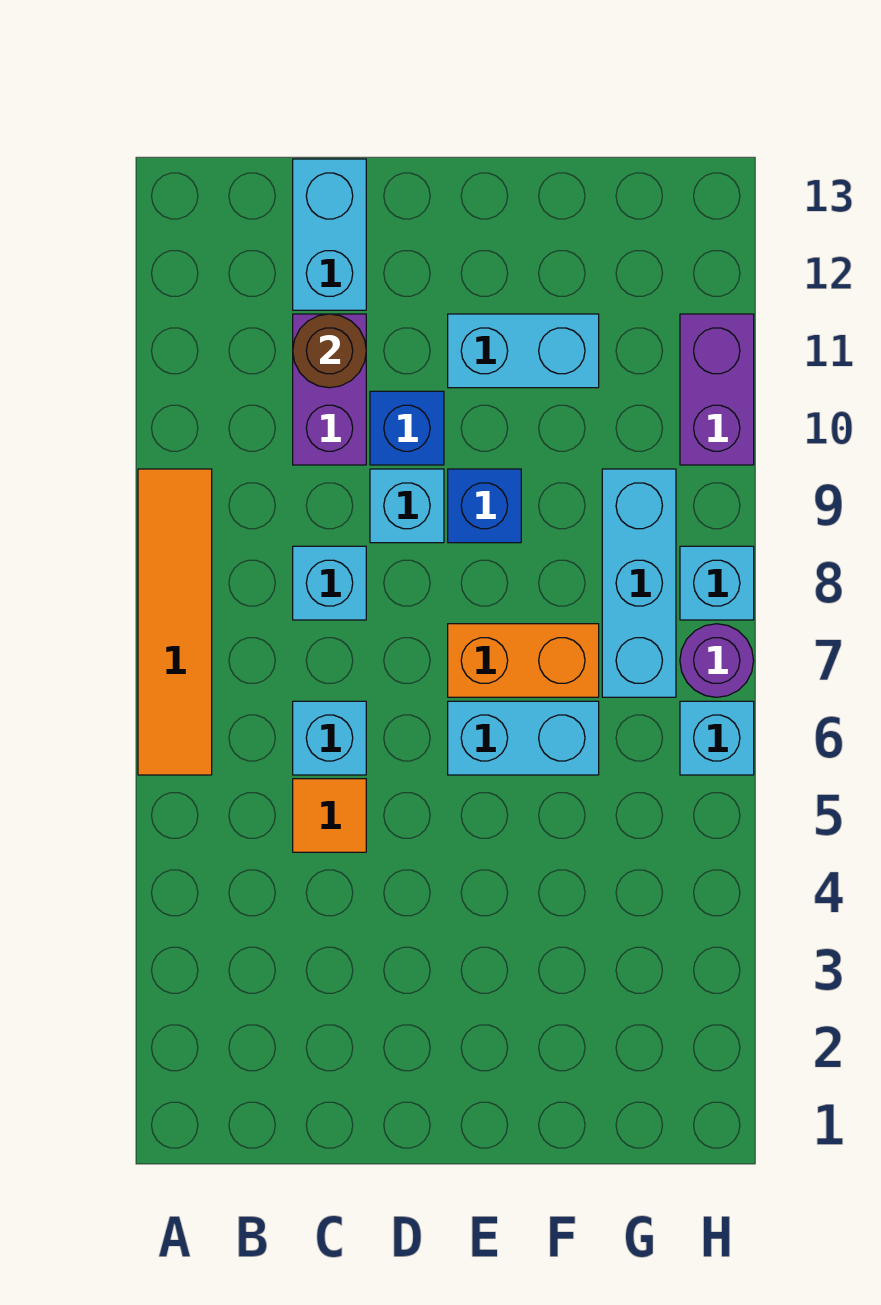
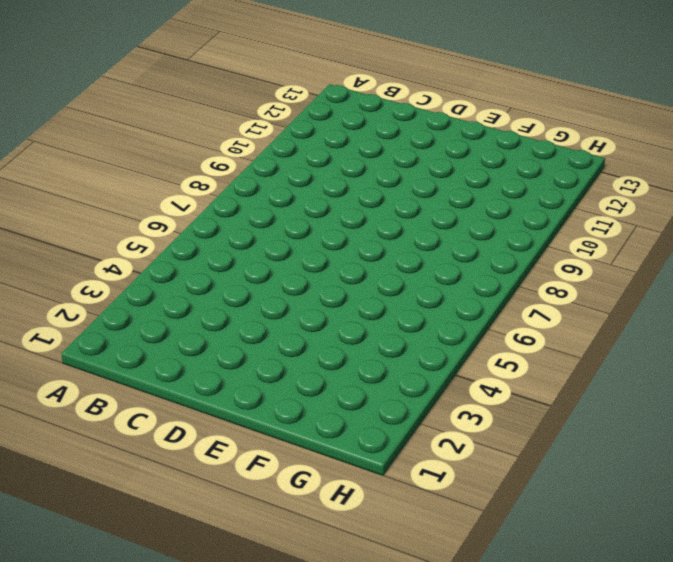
none -> orange tile A6:A9 level 1
none -> orange tile C5 level 1
none -> cyan brick C6 level 1

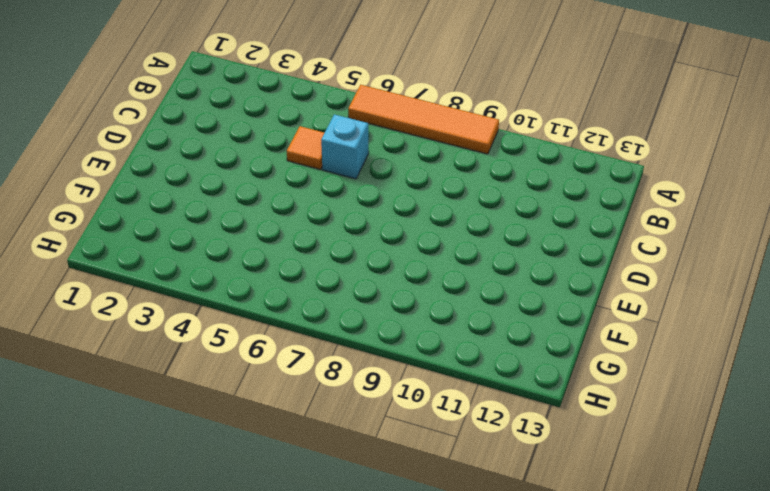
none -> cyan brick C8 level 1
none -> purple brick C10:C11 level 1
none -> cyan brick C12:C13 level 1

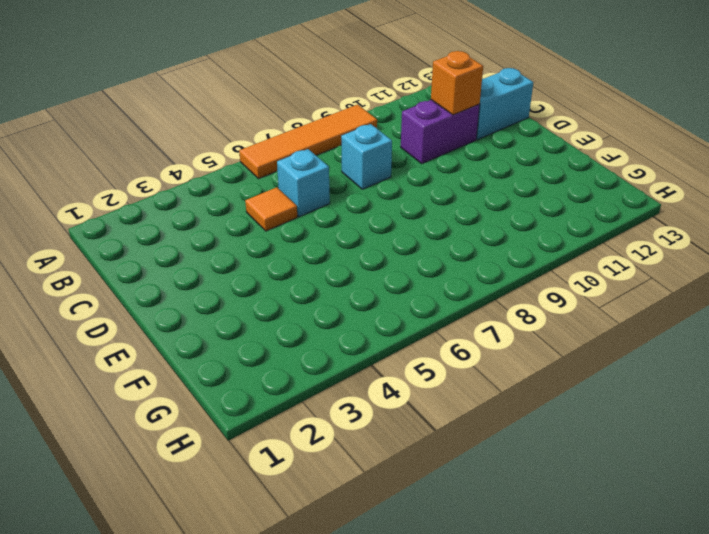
orange brick C11 level 2 -> brown round brick C11 level 2
none -> cyan brick D9 level 1
none -> blue brick D10 level 1
none -> cyan brick E6:F6 level 1

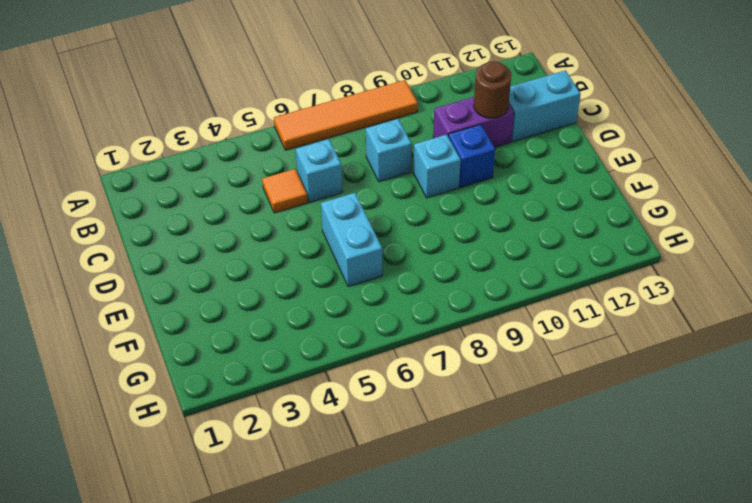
none -> orange brick E7:F7 level 1
none -> blue brick E9 level 1
none -> cyan brick E11:F11 level 1

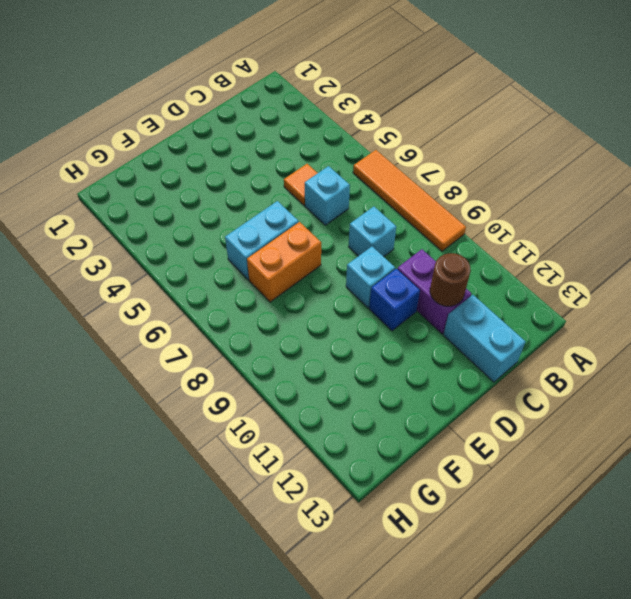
none -> blue brick E9 level 1
none -> cyan brick E11:F11 level 1
none -> cyan brick G7:G9 level 1

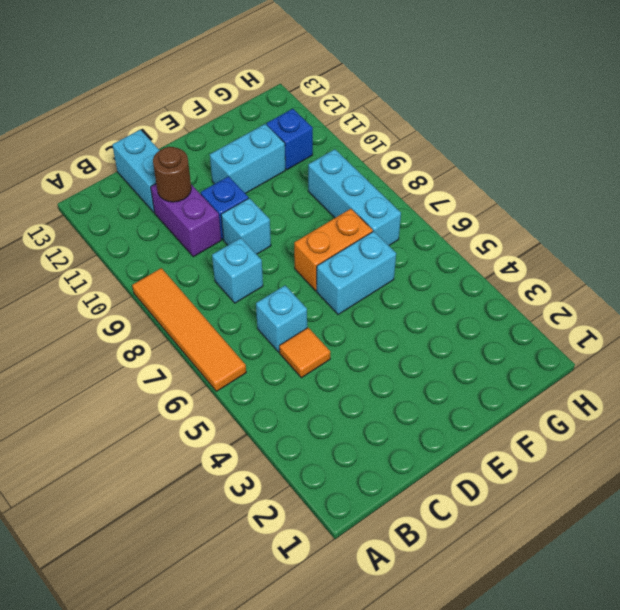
blue brick G11 level 1 -> blue brick E9 level 1
none -> cyan brick H6 level 1
none -> purple round brick H7 level 1
none -> cyan brick H8 level 1

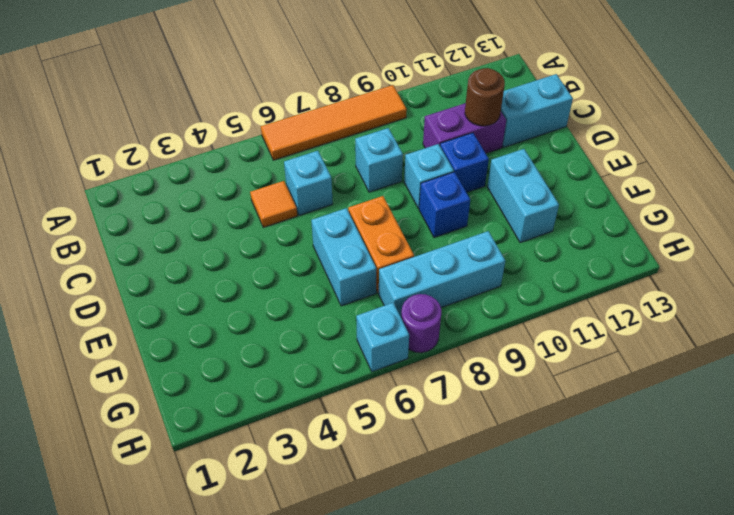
none -> cyan brick H8 level 1
none -> purple brick H10:H11 level 1

